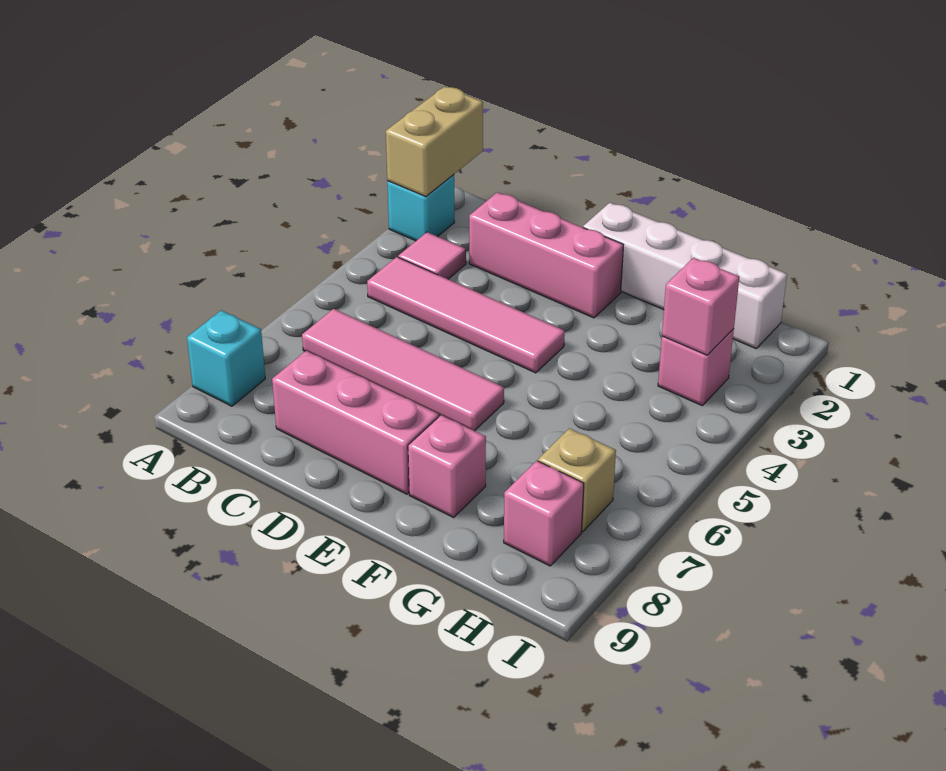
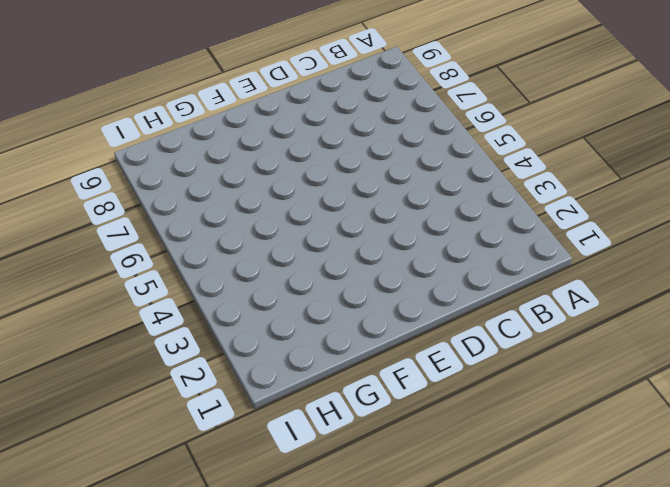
none -> cyan brick A2 level 1
none -> cyan brick A8 level 1
none -> pink tile B3 level 1

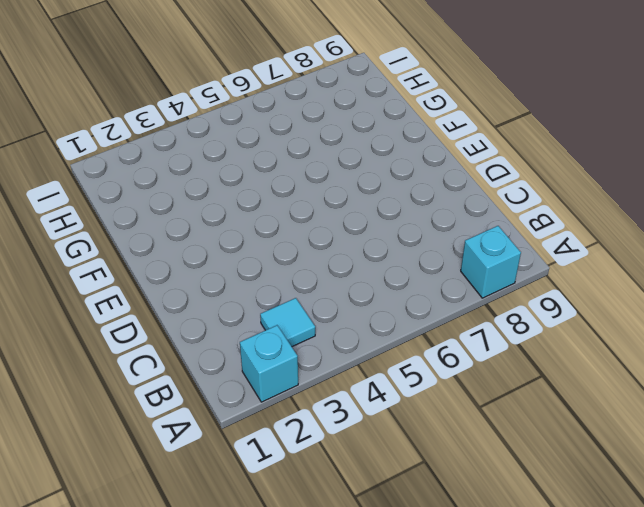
cyan tile B3 level 1 -> pink tile B3 level 1
none -> pink tile B4:E4 level 1
none -> pink tile B6:E6 level 1
none -> pink brick C2:E2 level 1

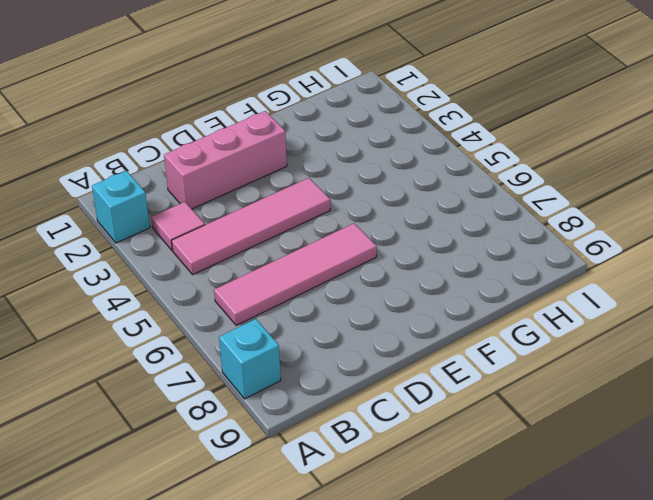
none -> pink brick C8:E8 level 1
none -> white brick E1:H1 level 1
none -> pink brick F8 level 1

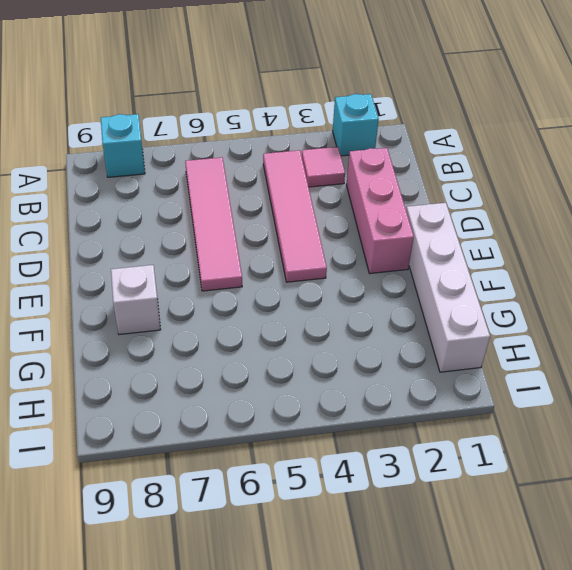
white brick F8 level 1 -> pink brick F8 level 1
none -> pink brick C8:E8 level 1
none -> pink brick H3 level 1
none -> tan brick H7 level 1

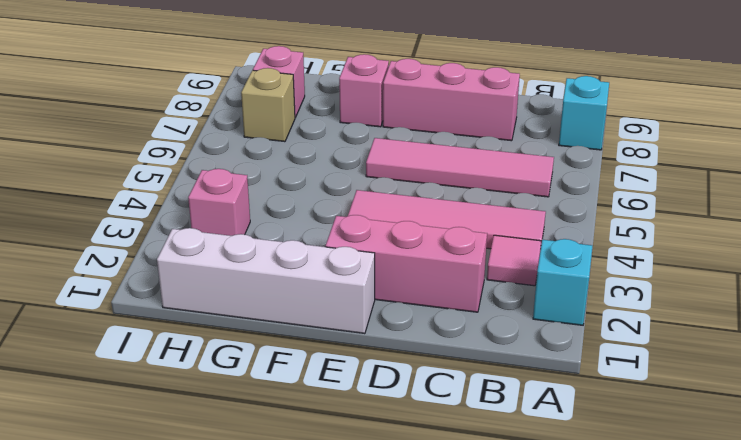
none -> tan brick A1:A2 level 2
none -> pink brick H3 level 2

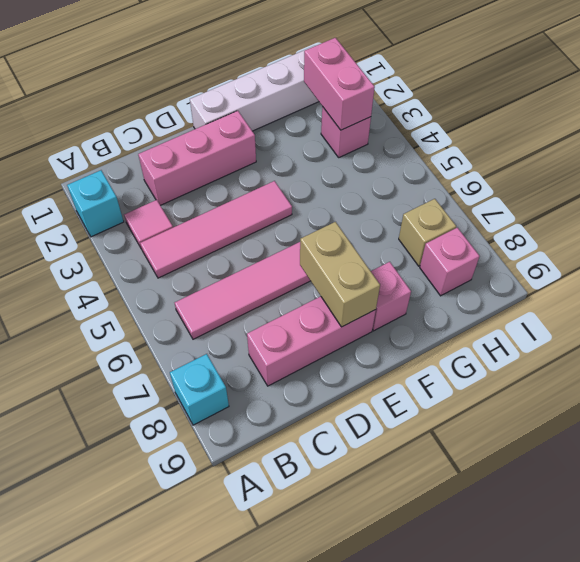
tan brick E7:E8 level 2 -> tan brick A1:A2 level 2
pink brick H2:H3 level 2 -> pink brick H3 level 2

